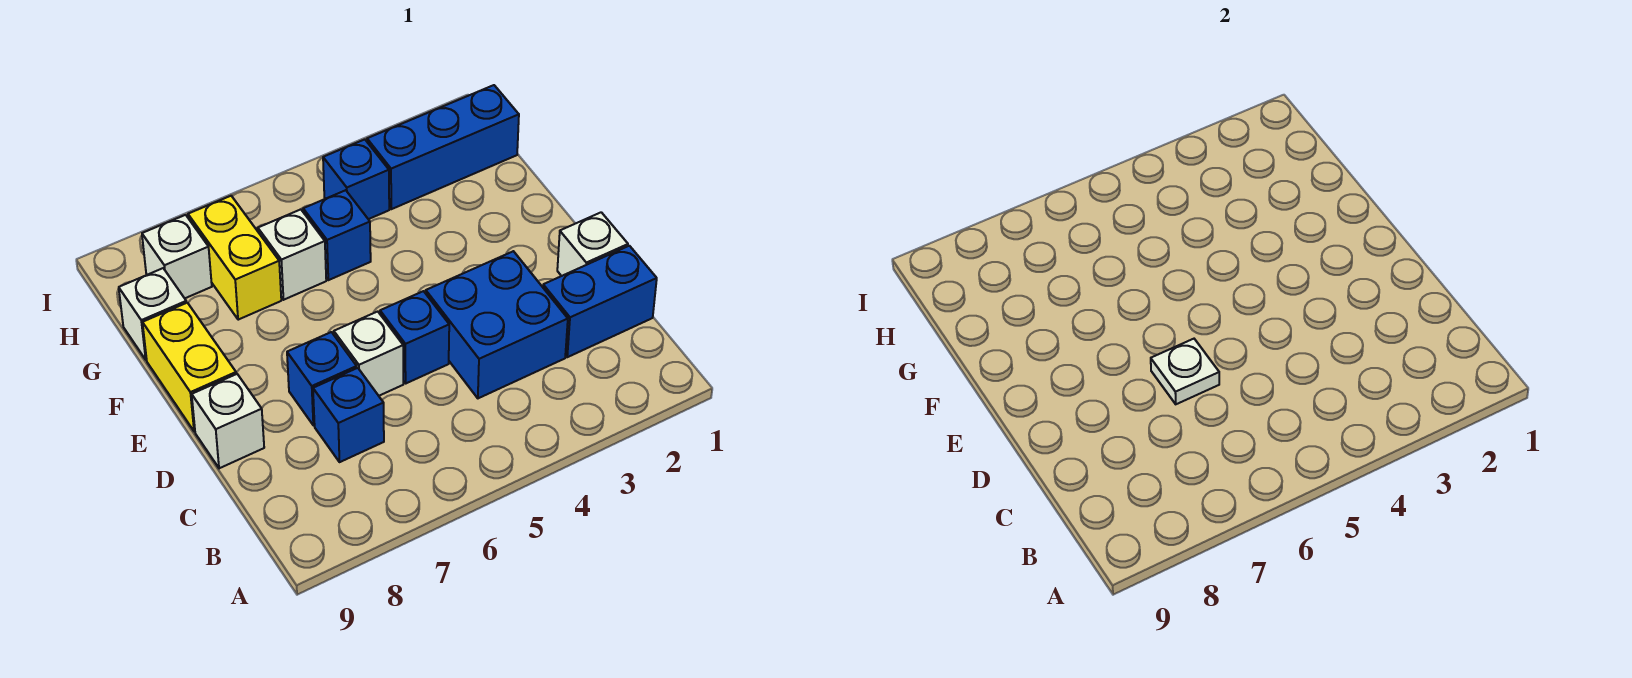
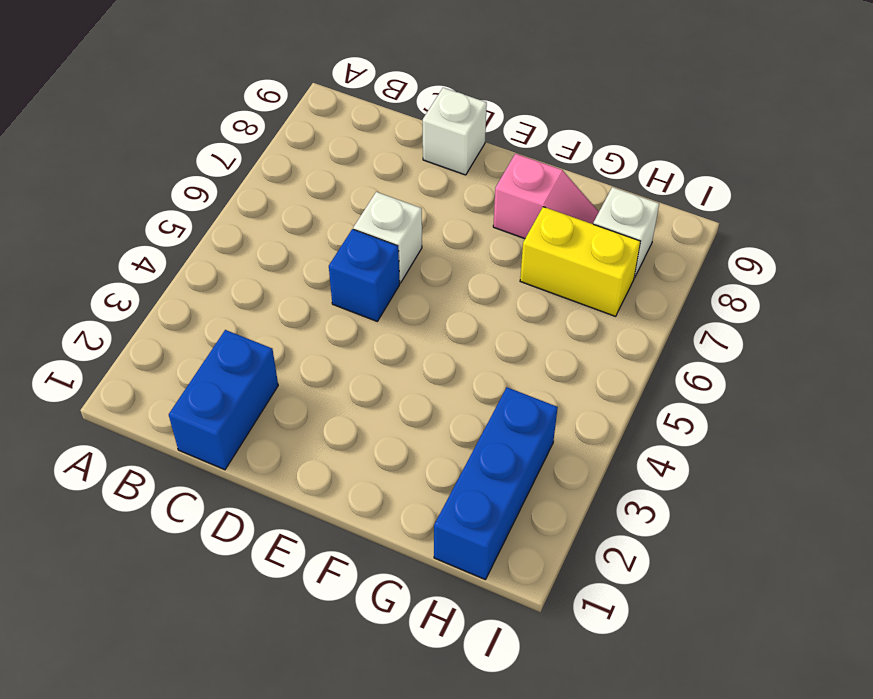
pink slope F8:G8 level 1 top F -> none
none -> blue brick C3:D4 level 1
none -> blue brick C7 level 1
none -> white brick D1 level 1

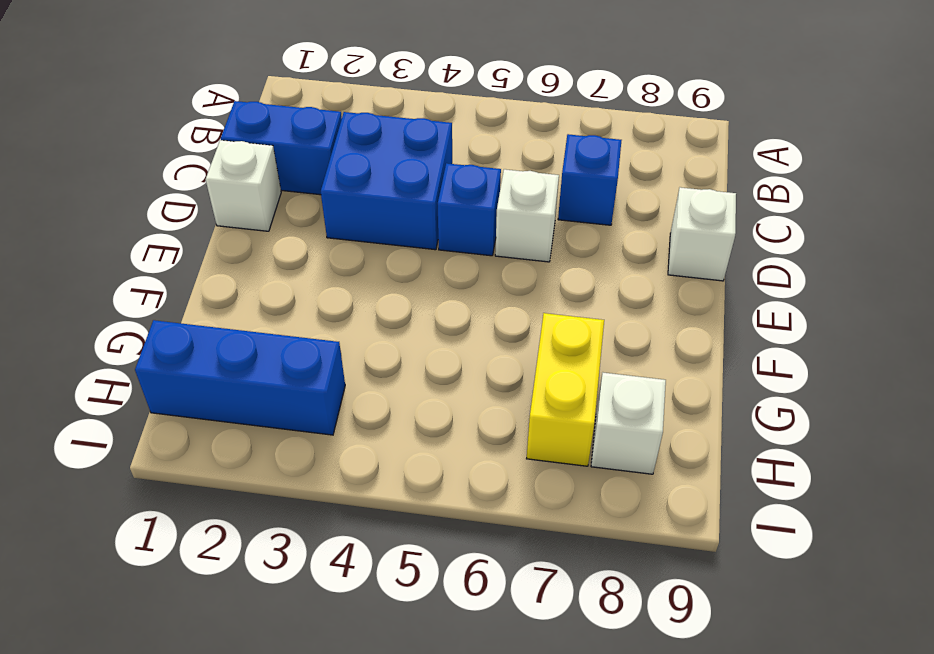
none -> blue brick D7 level 1
none -> yellow brick E9:F9 level 1
none -> blue brick G5 level 1

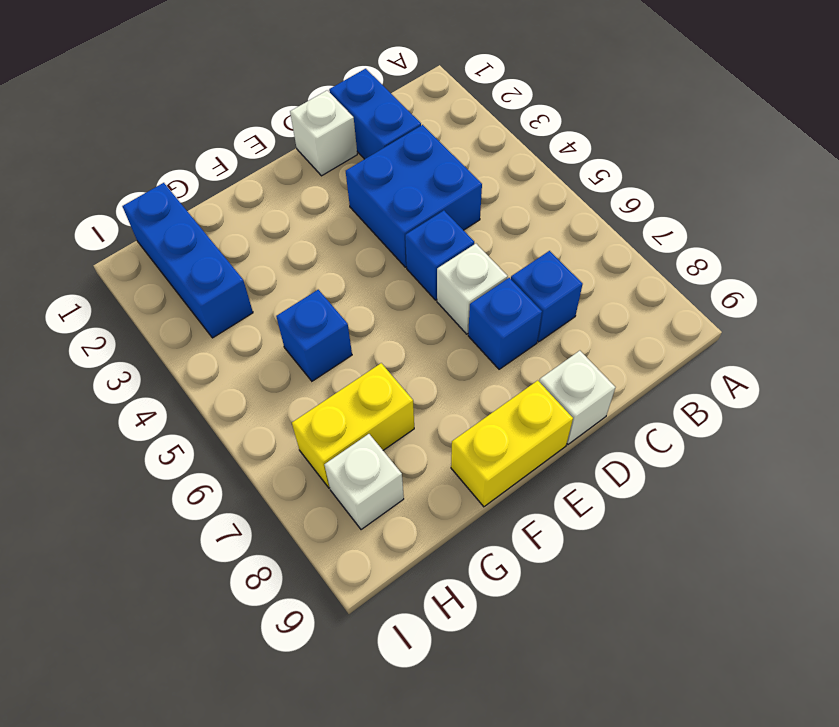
none -> white brick G6 level 1
none -> white brick G9 level 1
none -> blue brick H4 level 1

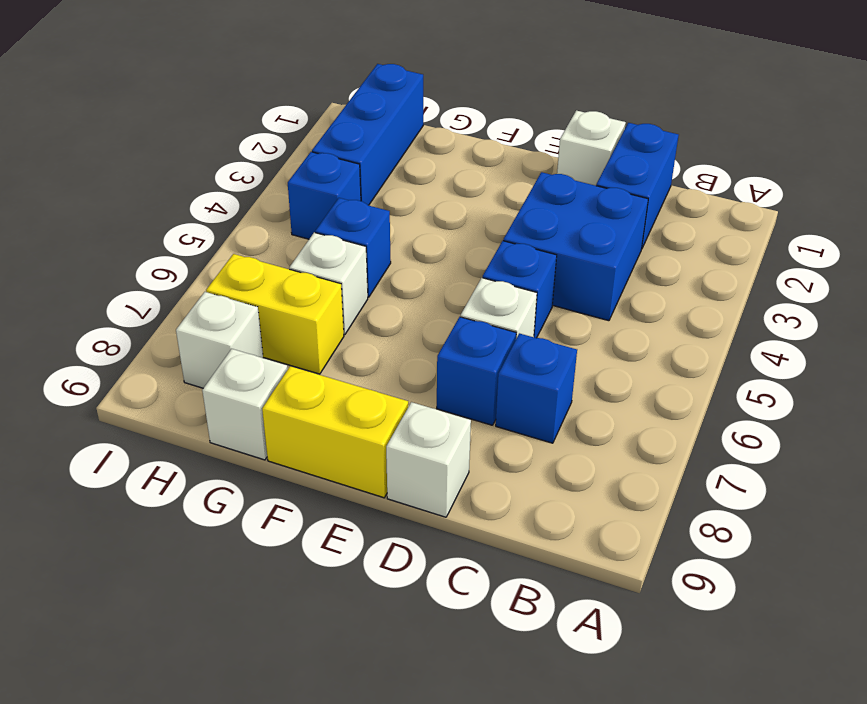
none -> white plate D6 level 2

